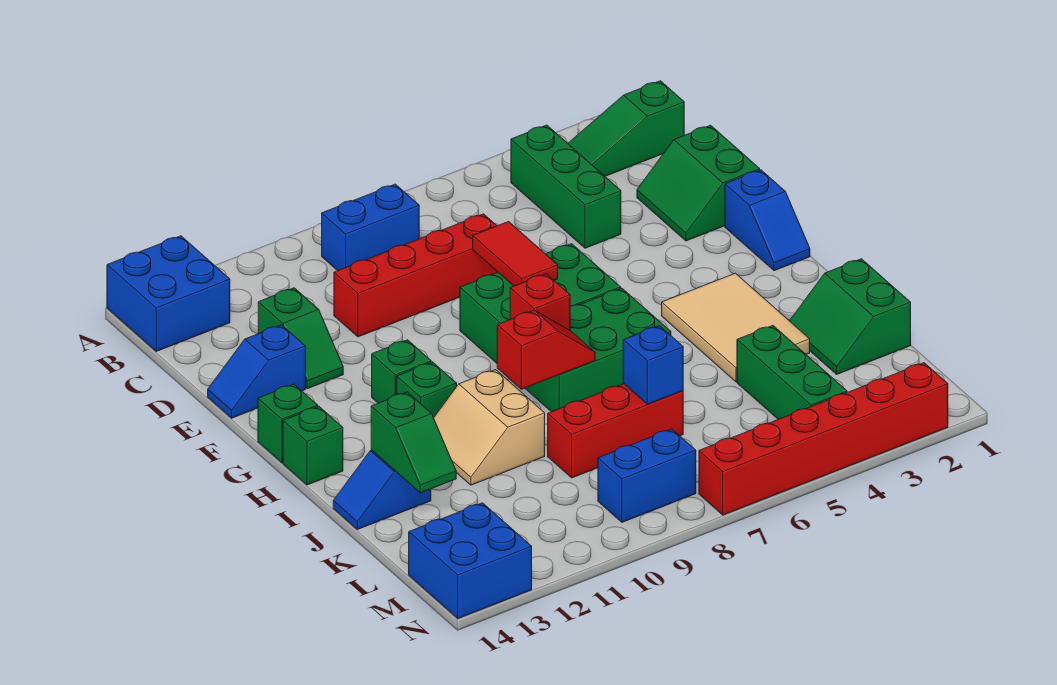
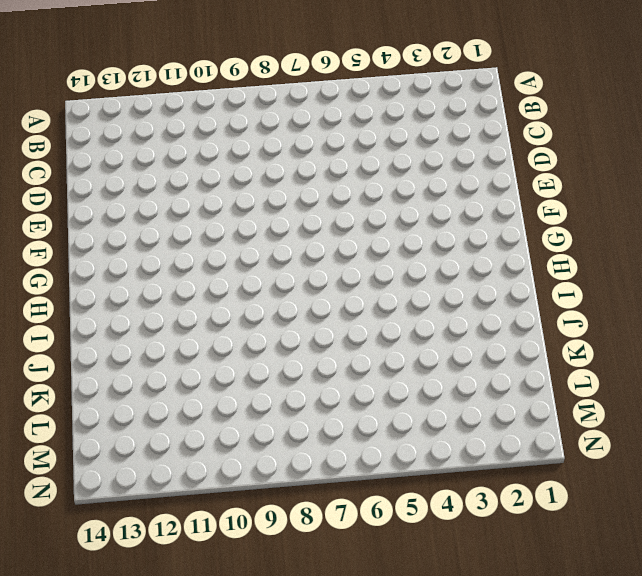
none -> blue brick A13:B14 level 1
none -> green slope B1:B3 level 1 top 1
none -> green brick B4:D4 level 1

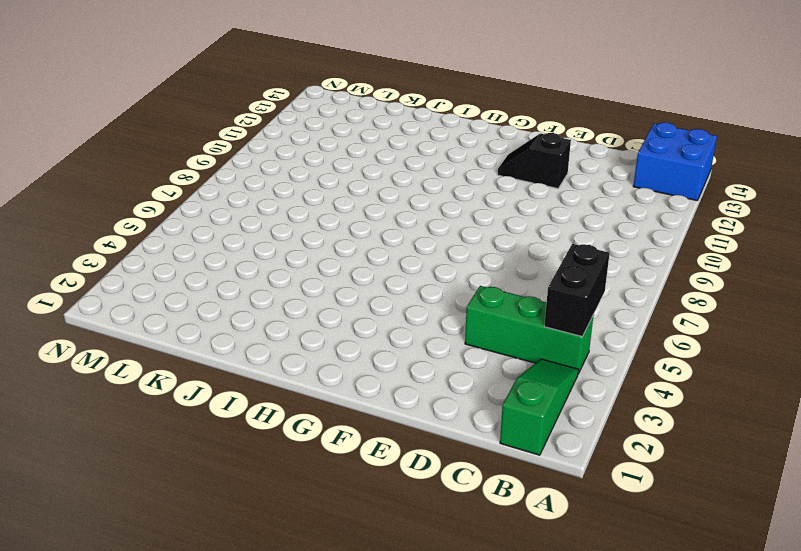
black brick B4:B5 level 2 -> none
black slope E12:F12 level 1 top E -> green slope D12:E12 level 1 top D
none -> blue brick B8:B9 level 1
none -> green slope D1:E2 level 1 top 1
none -> red brick D7:D10 level 1

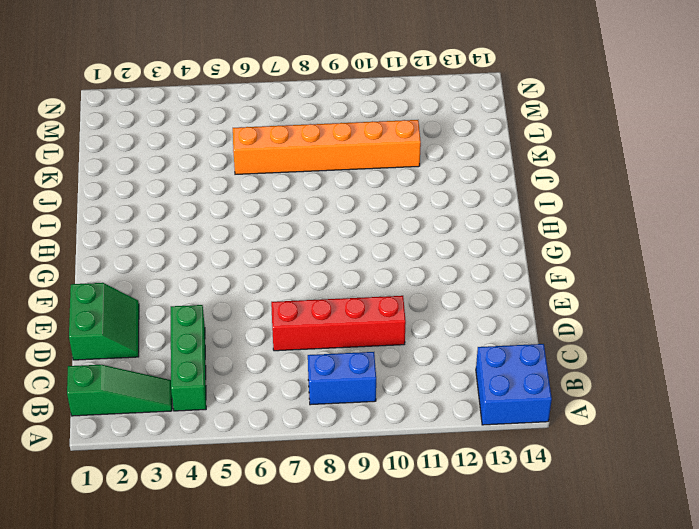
orange brick K6:K11 level 1 -> red brick K7:K9 level 1
none -> green slope D12:E12 level 1 top D
none -> blue slope E13:E14 level 1 top 13
none -> blue slope F1:G1 level 1 top F

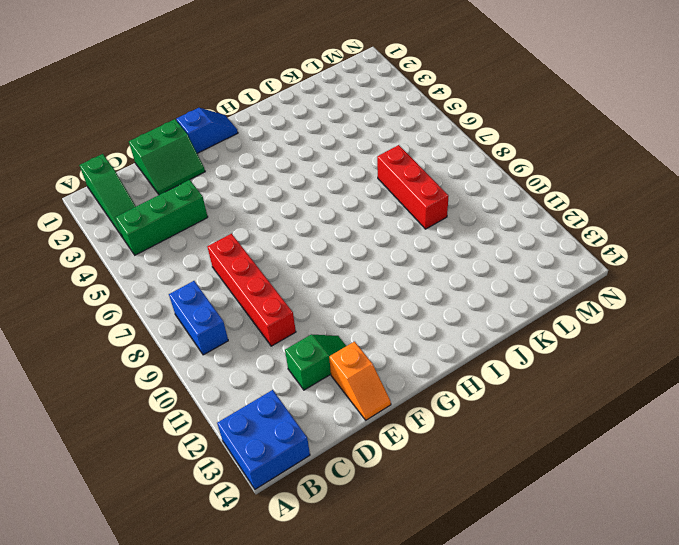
orange slope E13:E14 level 1 top 13 -> blue slope E13:E14 level 1 top 13
none -> green brick F6:G8 level 1
none -> green brick G11 level 1
none -> green brick G14 level 1

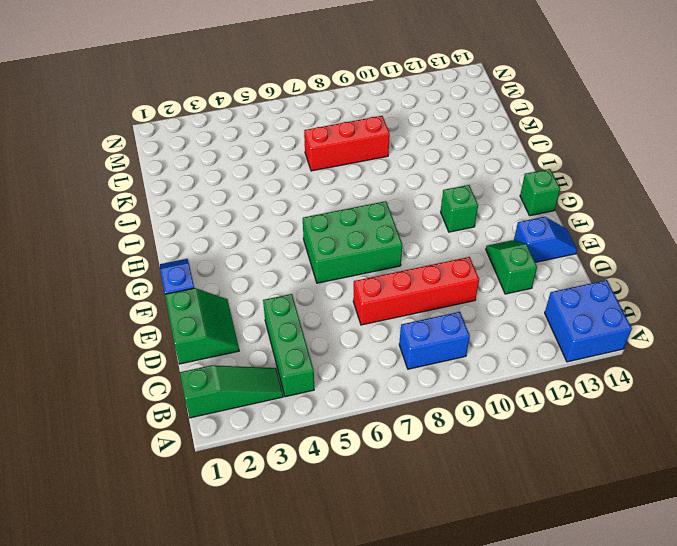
none -> tan tile H3:J4 level 1
none -> green brick H6:I8 level 1
none -> green brick H11 level 1

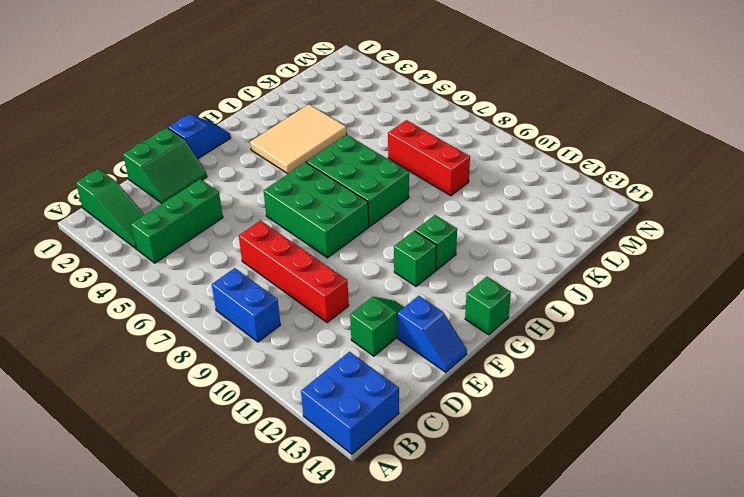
none -> green brick H14 level 1
none -> tan slope I10:J11 level 1 top 10
none -> green slope J1:K2 level 1 top 1

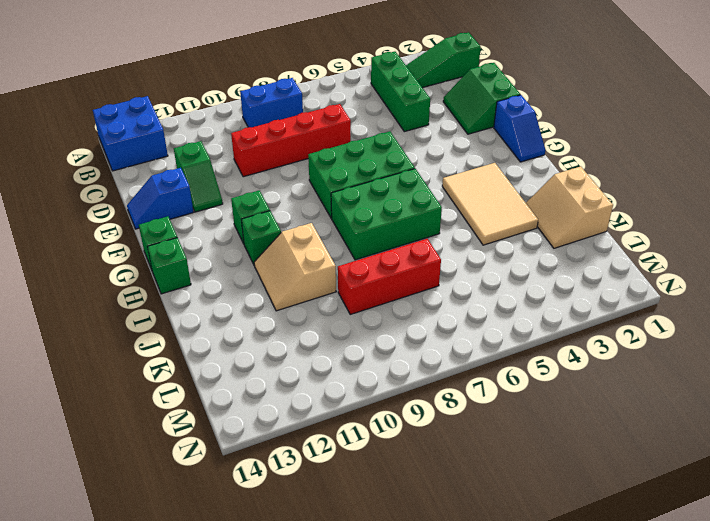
tan slope J1:K2 level 1 top 1 -> green slope J1:K2 level 1 top 1
none -> blue slope J13:J14 level 1 top 13
none -> green brick K4:M4 level 1
none -> blue brick M8:M9 level 1

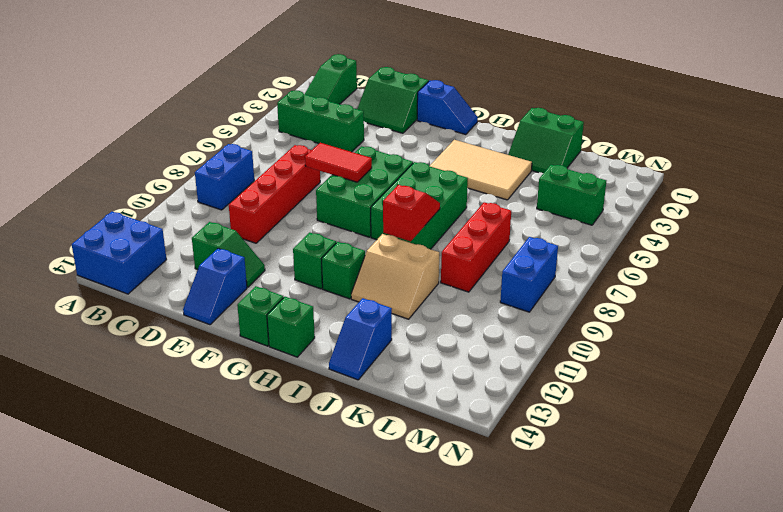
green brick L4:M4 level 1 -> green brick K4:M4 level 1
none -> blue brick M13:N14 level 1
none -> red brick N2:N7 level 1
none -> red brick H8 level 2

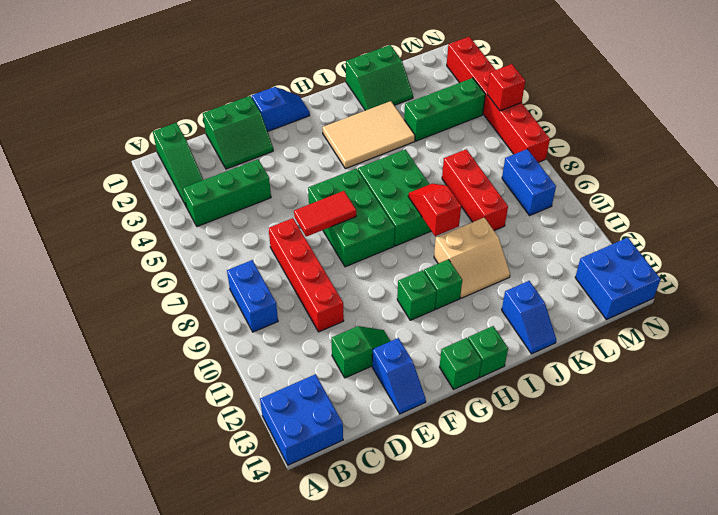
red brick N5 level 2 -> red brick H8 level 2
none -> green slope J13:K13 level 2 top J
none -> blue brick K7 level 2

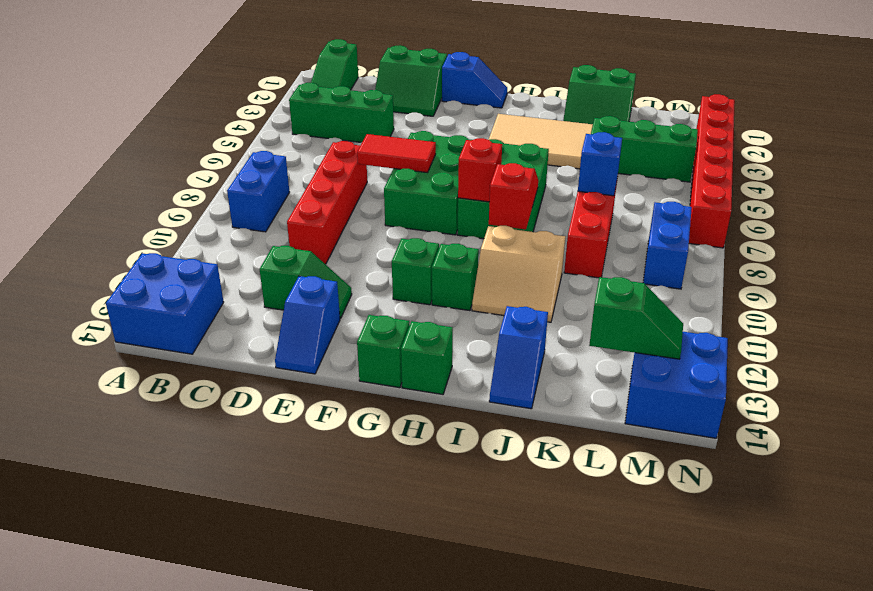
green slope L13:M13 level 2 top L -> green slope J13:K13 level 2 top J

